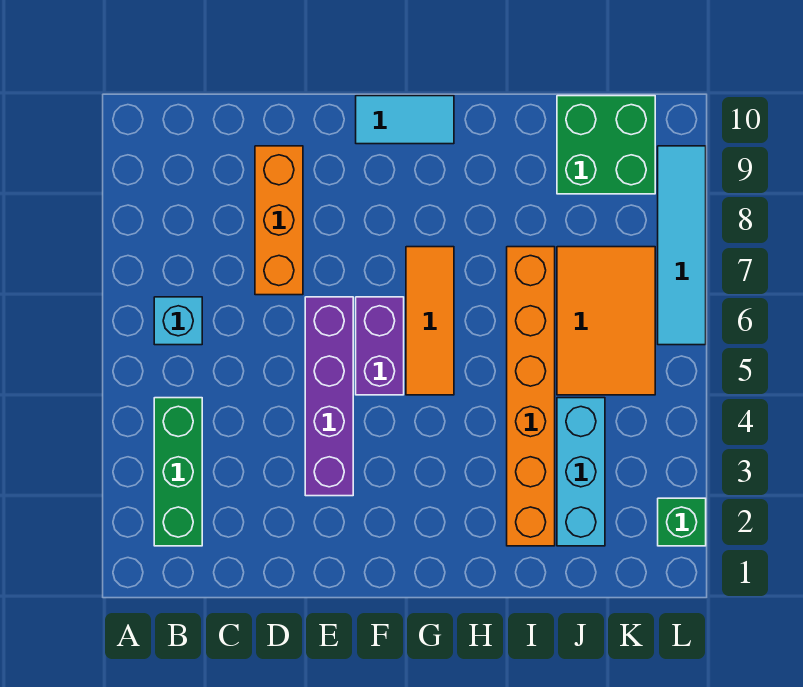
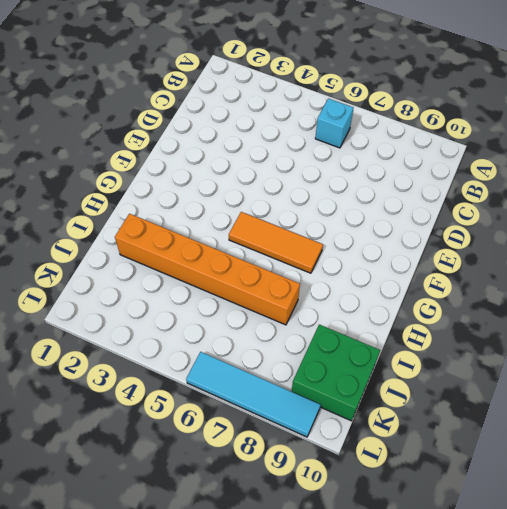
none -> green brick B2:B4 level 1
none -> orange brick D7:D9 level 1
none -> purple brick E3:E6 level 1

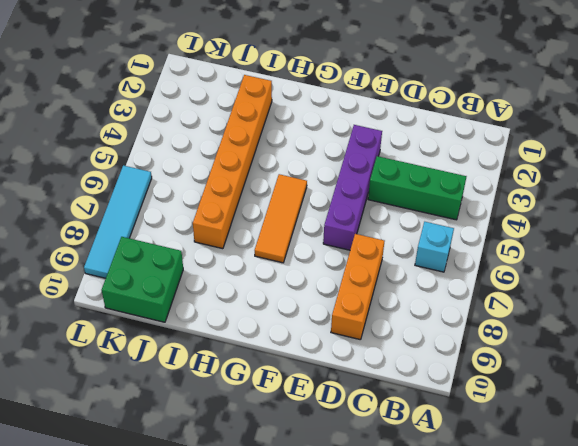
green brick B4:D4 level 1 -> green brick B2:B4 level 1
none -> purple brick F5:F6 level 1
none -> cyan tile F10:G10 level 1
none -> cyan brick J2:J4 level 1

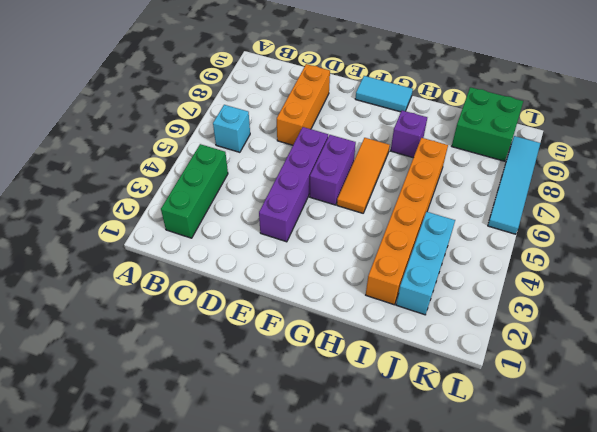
purple brick H8 level 1 -> none
none -> orange tile J5:K7 level 1
none -> green brick L2 level 1

